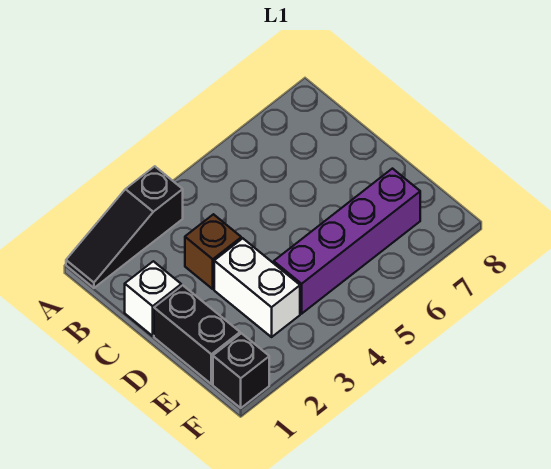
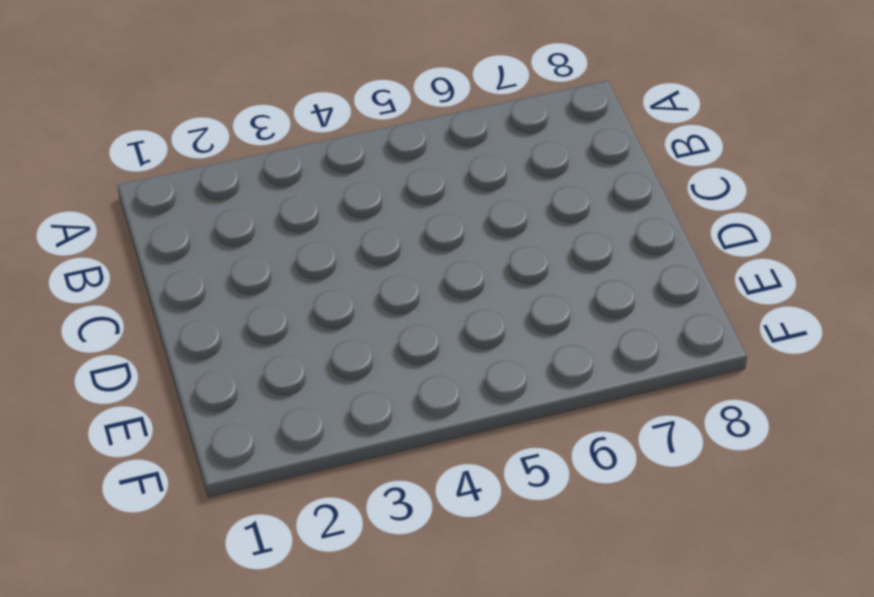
none -> black slope A1:A3 level 1 top 3
none -> white brick C1 level 1

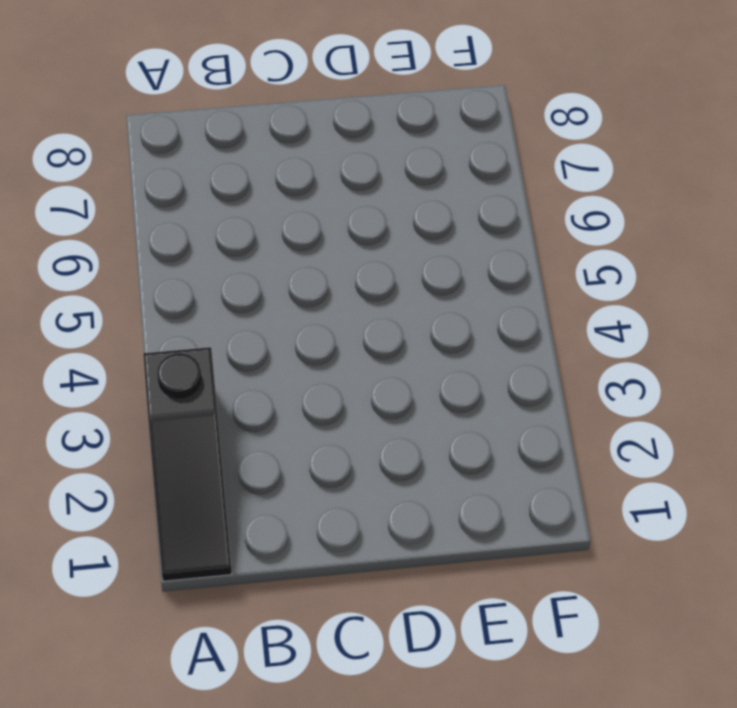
none -> white brick C1 level 1
none -> brown brick C3 level 1

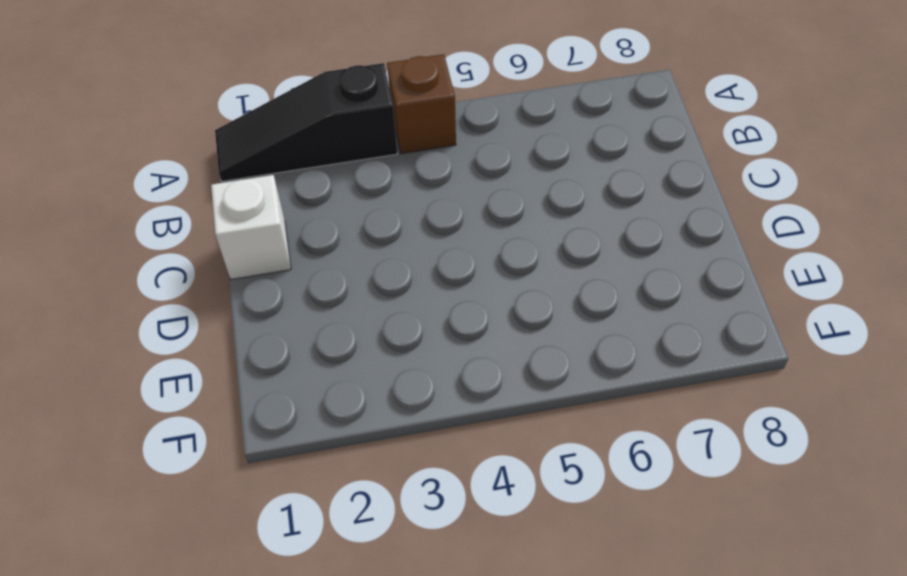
brown brick A4 level 1 -> brown brick C3 level 1
none -> black brick D1:E1 level 1
none -> white brick D3:E3 level 1

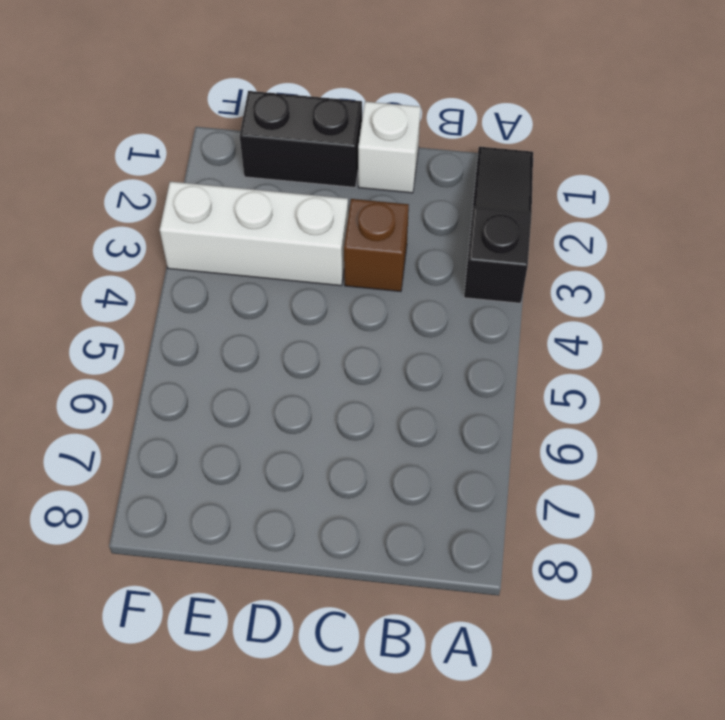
white brick D3:F3 level 1 -> white brick D3:E3 level 1
none -> purple brick E4:E7 level 1
none -> black brick F1 level 1

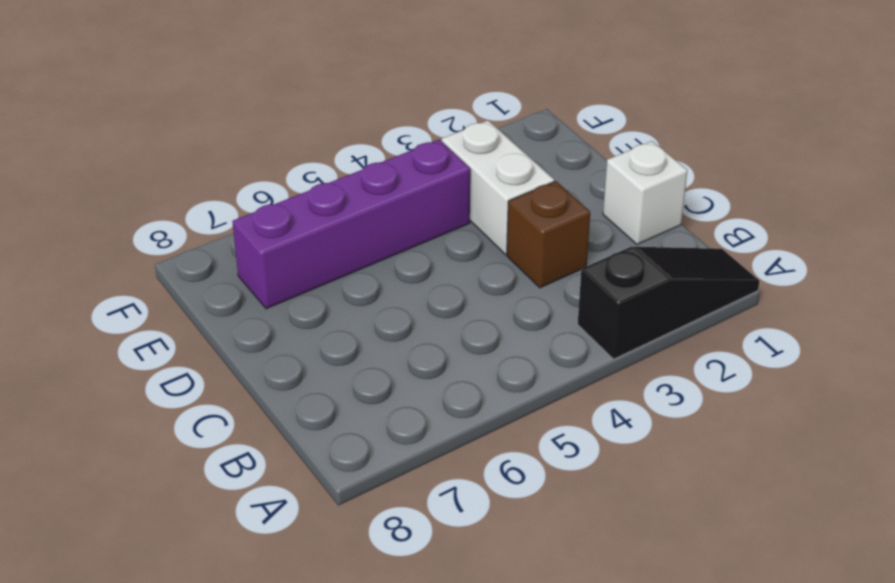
none -> black brick D1:E1 level 1
none -> black brick F1 level 1

